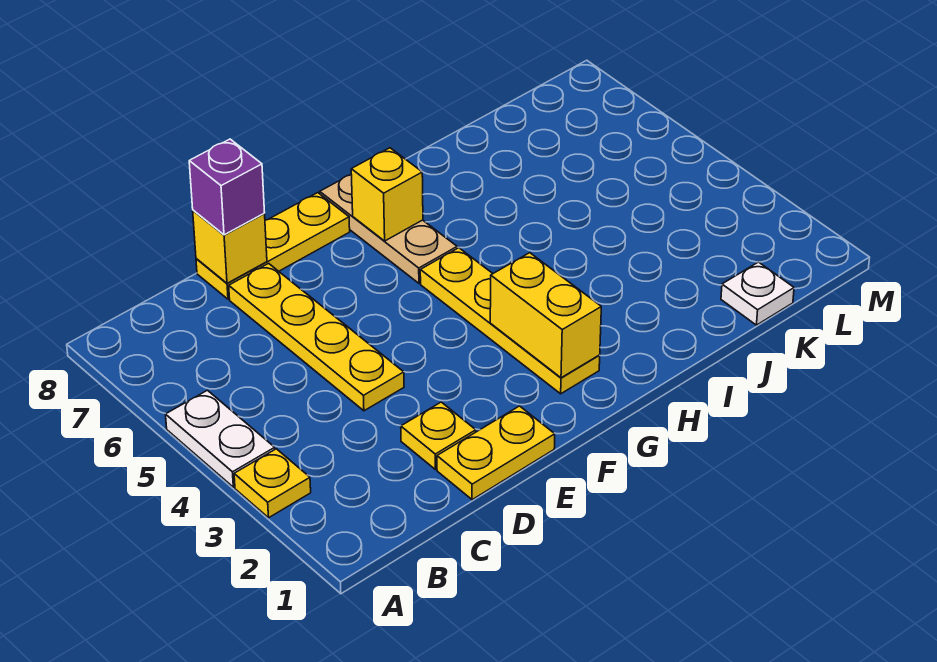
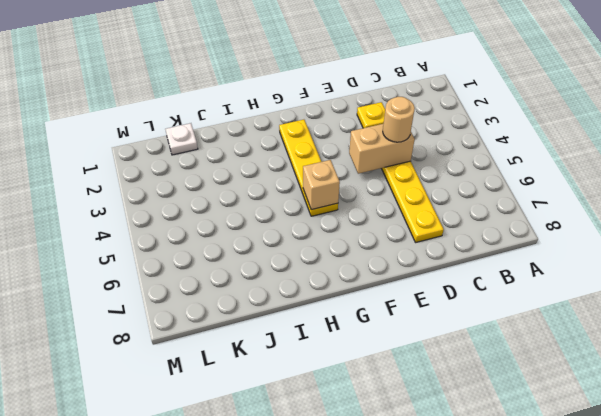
tan brick D4:E4 level 2 -> none
tan round brick D4 level 3 -> none
tan brick G5 level 2 -> none
none -> yellow plate A3 level 1
none -> white plate A4:A5 level 1
none -> yellow plate D1:E1 level 1

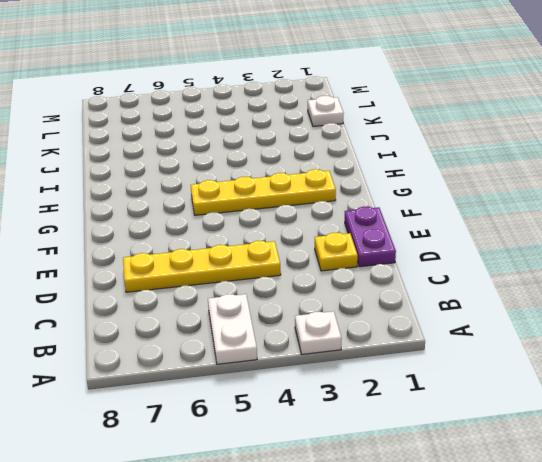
white plate A3 level 1 -> yellow plate A3 level 1
white plate A5:B5 level 1 -> white plate A4:A5 level 1
purple plate D1:E1 level 1 -> yellow plate D1:E1 level 1
none -> yellow plate D8:F8 level 1
none -> tan plate G6:G8 level 1
none -> yellow brick D8 level 2

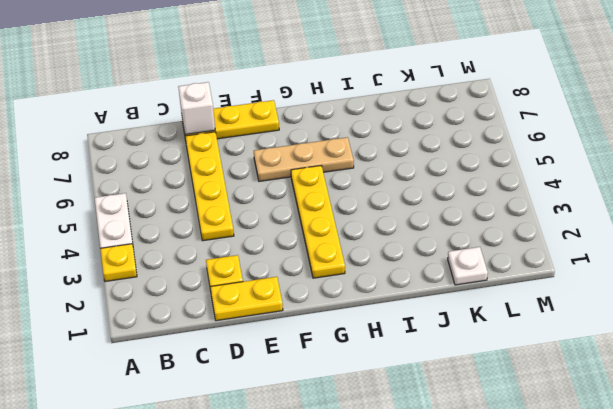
white brick D8 level 2 -> yellow brick D8 level 2
tan plate F6:H6 level 1 -> tan plate G6:G8 level 1
none -> yellow brick G2:G3 level 2
none -> yellow brick G7 level 2
none -> purple brick D8 level 3

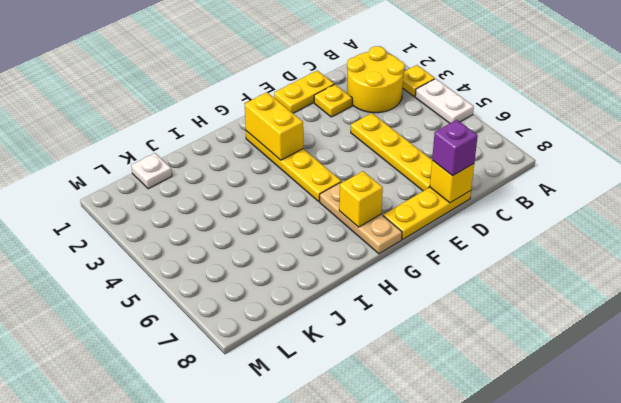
yellow round brick B2:C3 level 1 -> none

